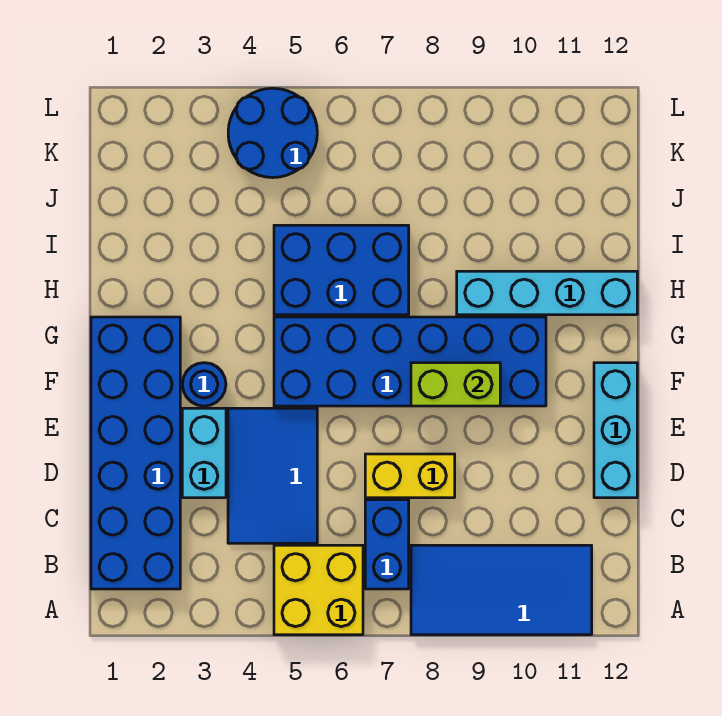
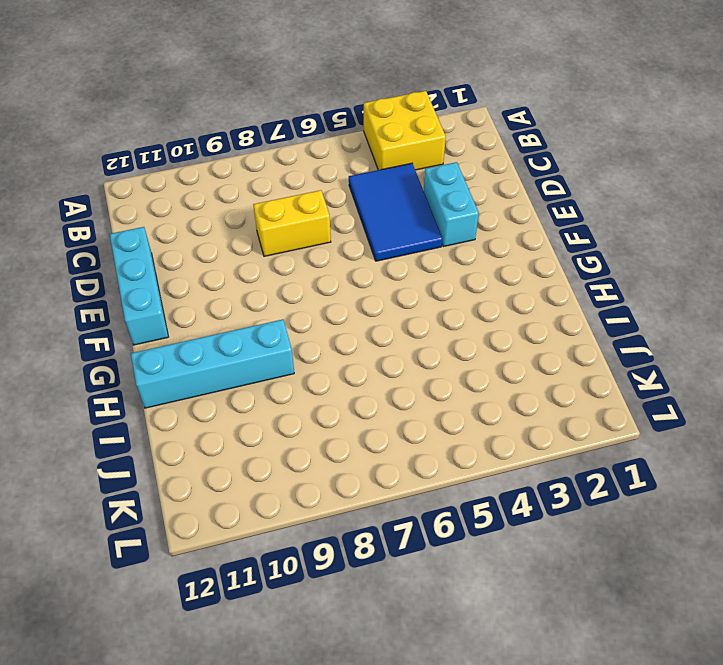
yellow brick A3:B4 level 1 -> yellow brick A5:B6 level 1
none -> blue tile A8:B11 level 1
none -> blue brick B1:G2 level 1
none -> blue brick B7:C7 level 1

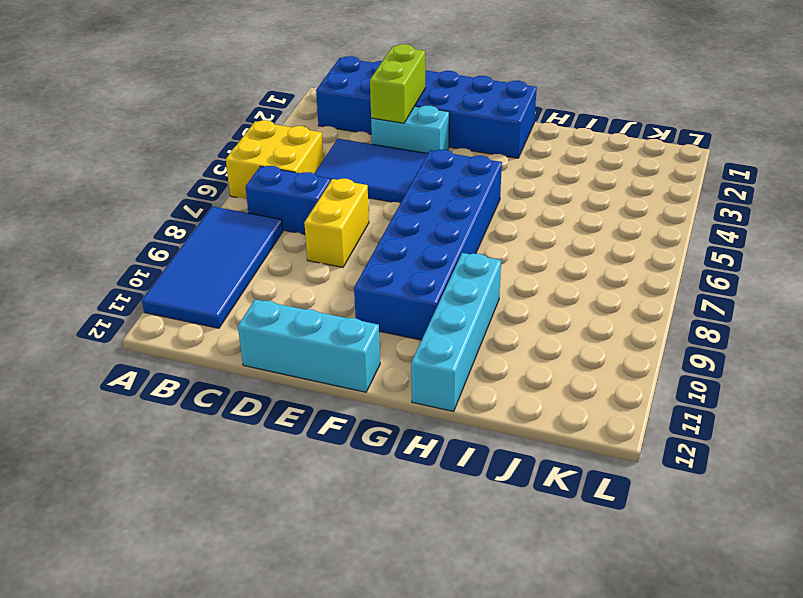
lime brick D2:D3 level 2 -> lime brick F8:F9 level 2
none -> blue round brick F3 level 1
none -> blue brick H5:I7 level 1
none -> blue round brick K4:L5 level 1

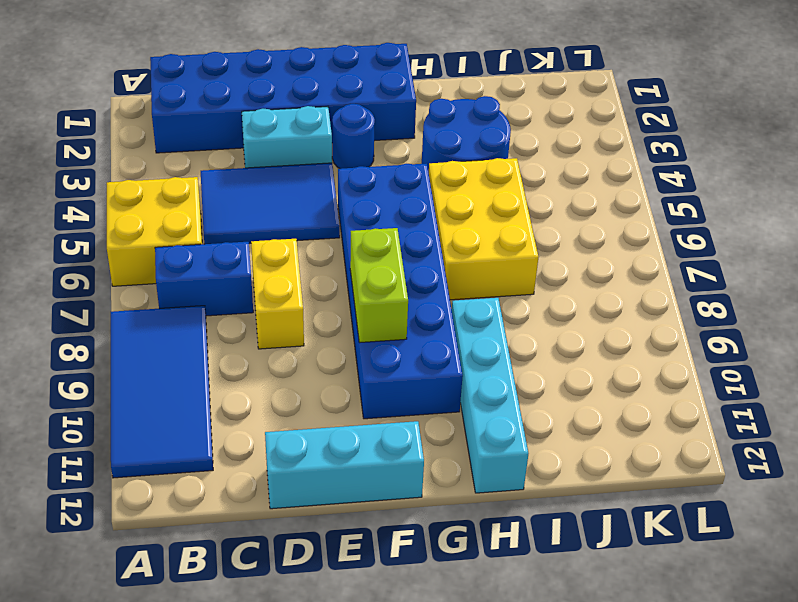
blue round brick H3:I4 level 1 -> blue round brick K4:L5 level 1
yellow brick H5:I7 level 1 -> blue brick H5:I7 level 1

